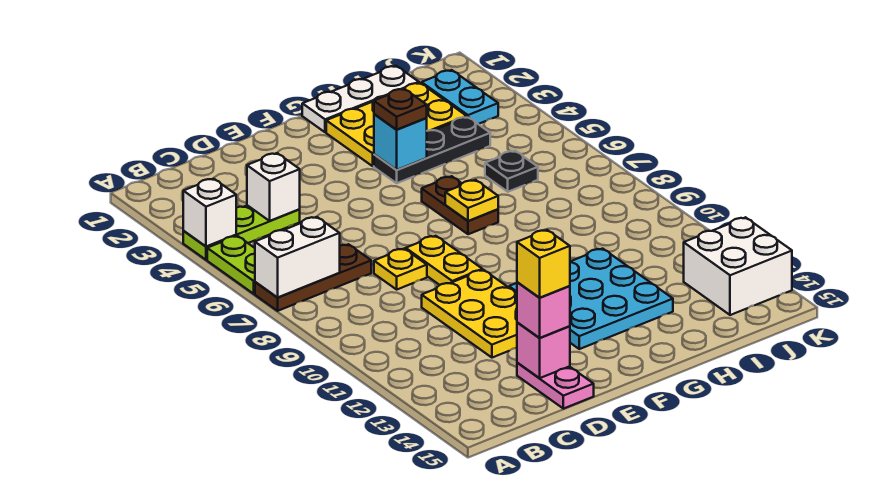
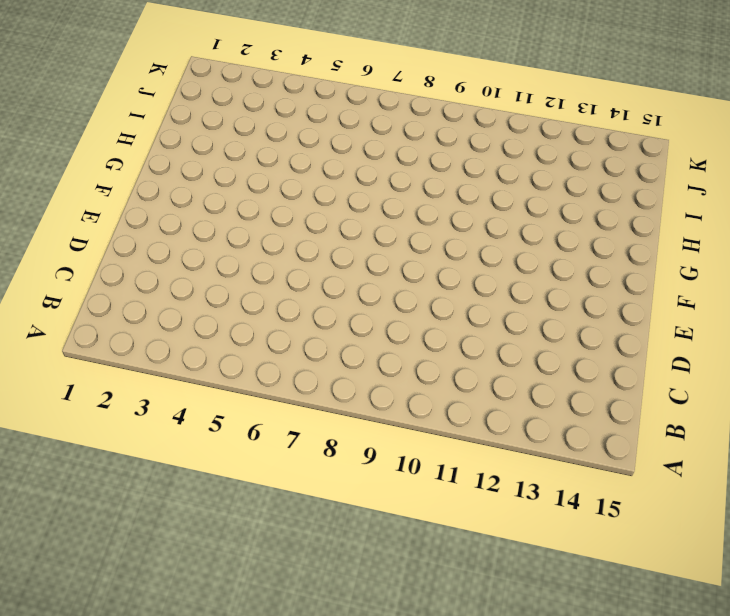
none -> lime plate A4:C4 level 1
none -> lime plate A5:A6 level 1
none -> brown plate A7:C7 level 1

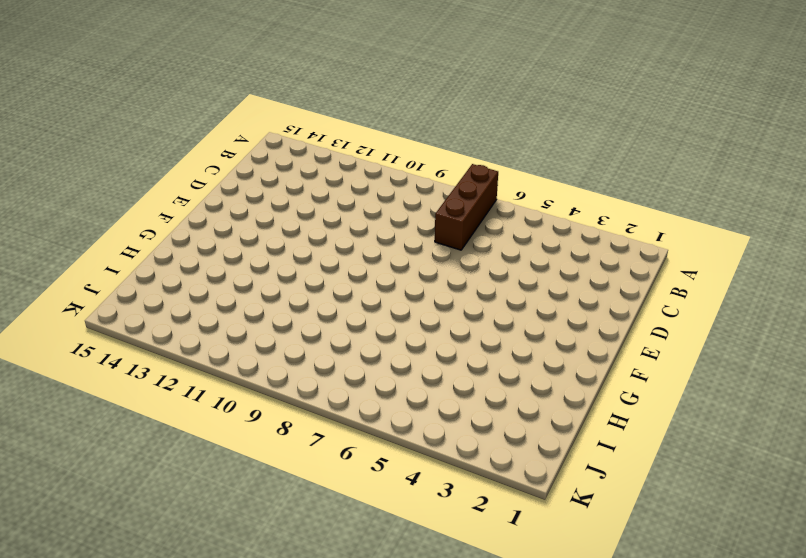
brown brick A7:C7 level 1 -> brown plate A7:C7 level 1
none -> lime plate A4:C4 level 1
none -> lime plate A5:A6 level 1
none -> yellow plate D8 level 1

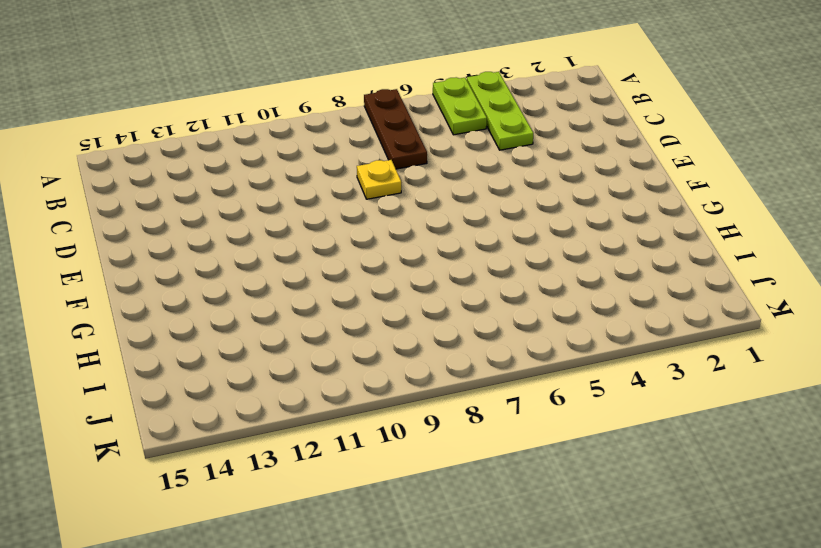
lime plate A5:B5 level 1 -> lime plate A5:A6 level 1
none -> yellow plate D10:E12 level 1
none -> pink plate D14:D15 level 1
none -> yellow plate E8:E9 level 1

